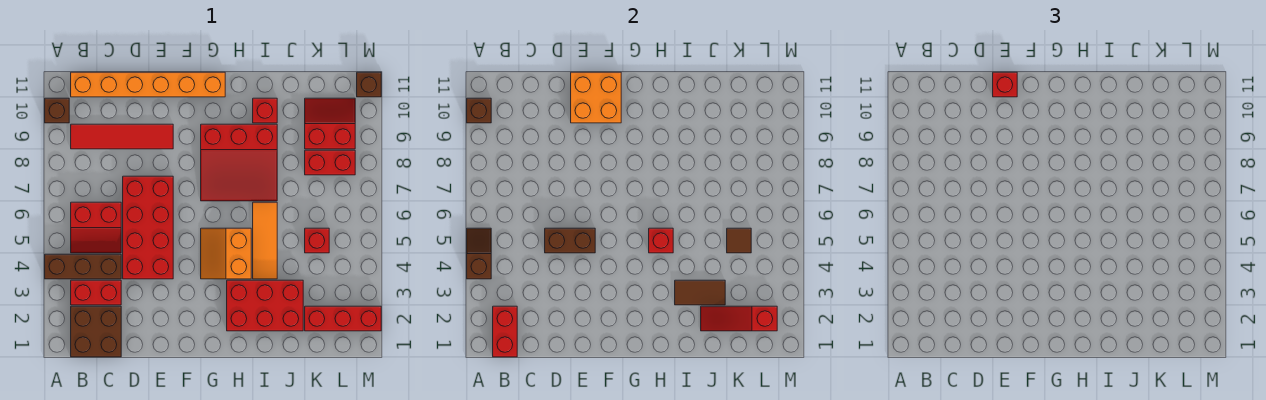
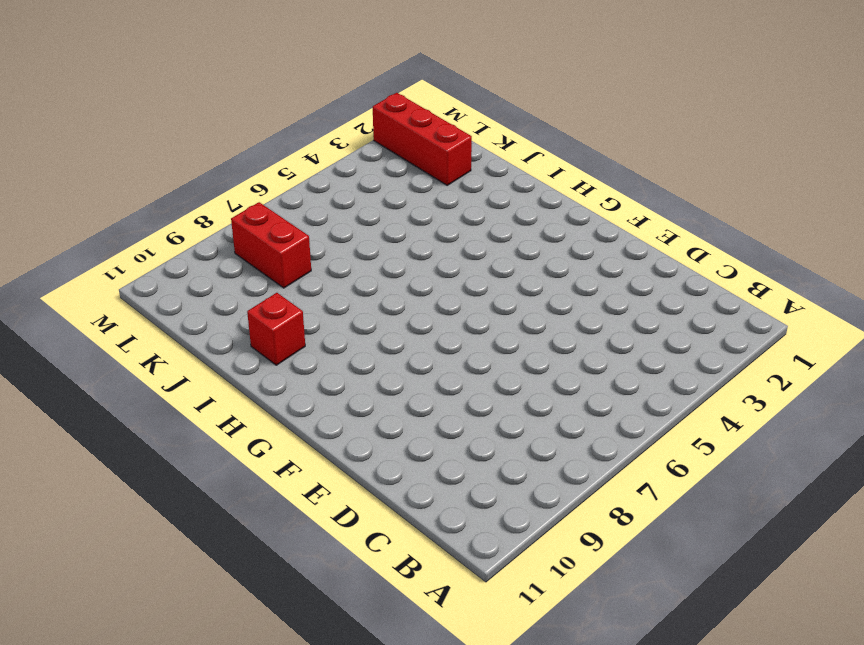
none -> brown brick A4:C4 level 1
none -> brown brick A10 level 1
none -> brown brick B1:C2 level 1

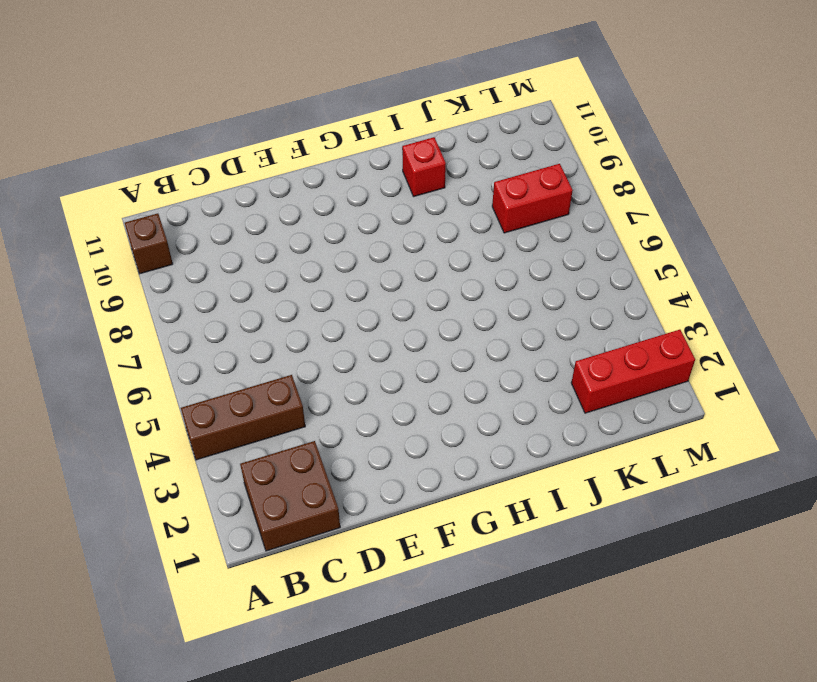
none -> red brick B3:C3 level 1
none -> red slope B5:C6 level 1 top 6
none -> red tile B9:E9 level 1

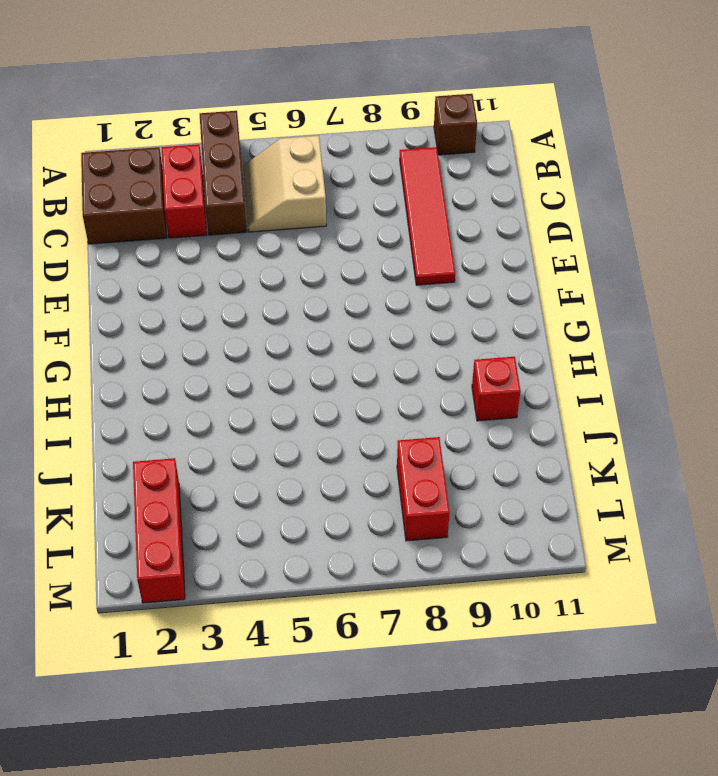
tan slope B5:C6 level 1 top 6 -> red slope B5:C6 level 1 top 6
none -> orange brick B11:G11 level 1
none -> red brick D4:E7 level 1
none -> orange slope G4:H5 level 1 top H

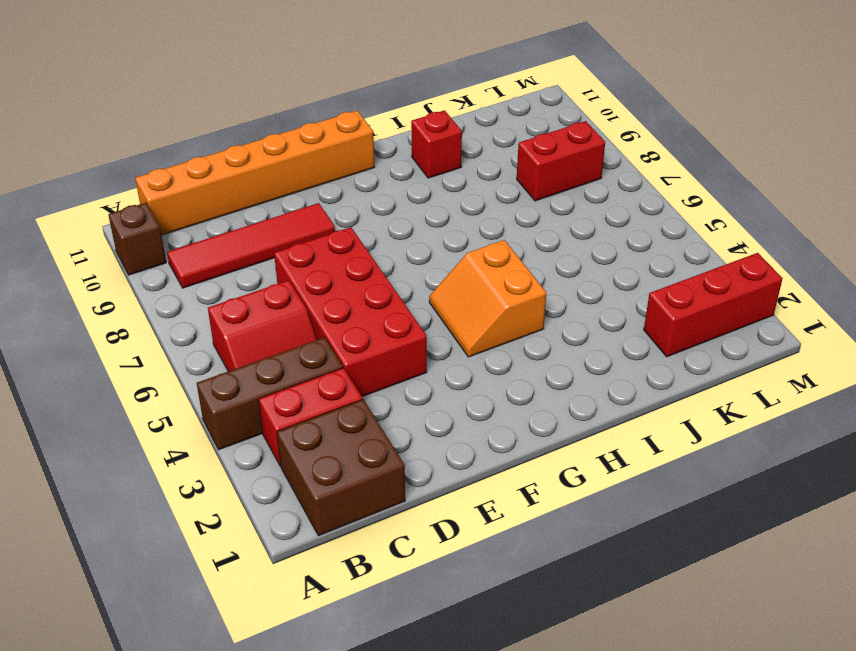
none -> red slope G7:I9 level 1 top 9
none -> red brick H2:J3 level 1
none -> orange tile I4:I6 level 1

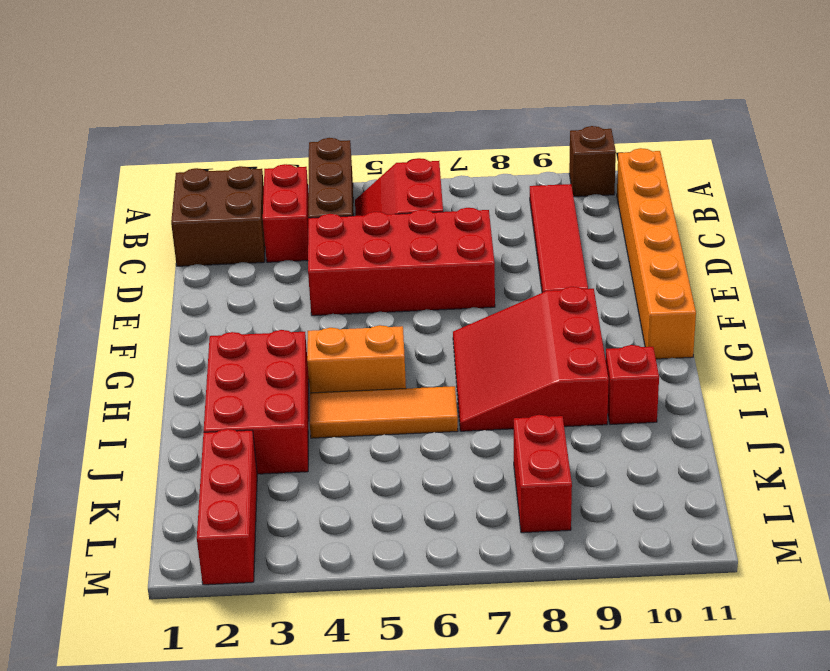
none -> red brick K5 level 1
none -> red slope K9:L10 level 1 top 9
none -> brown brick M11 level 1

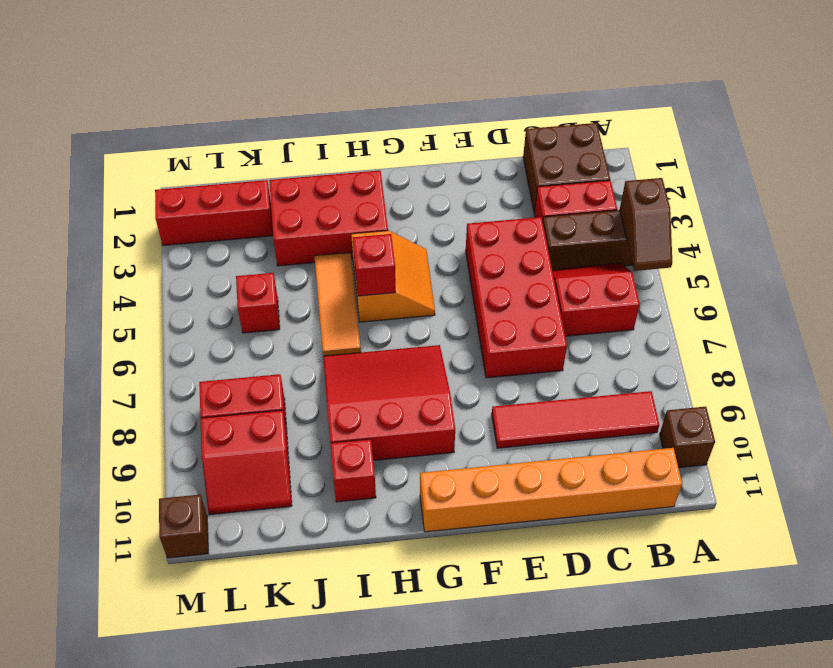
none -> brown brick A10 level 2
none -> red brick B1:B2 level 2
none -> brown brick D5:E5 level 2

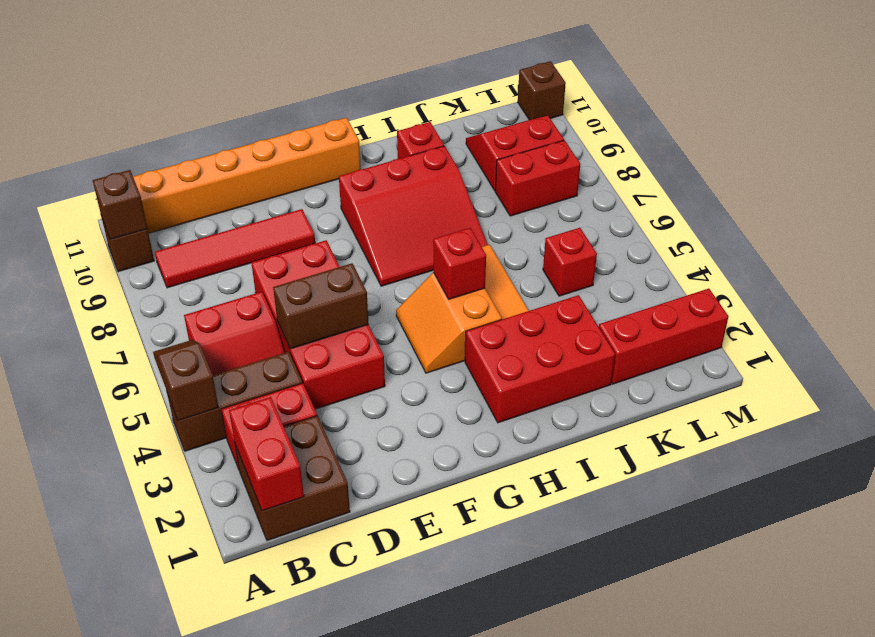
none -> orange brick E10:F11 level 2
none -> brown tile I3:J3 level 2
none -> red slope J2:L2 level 2 top L

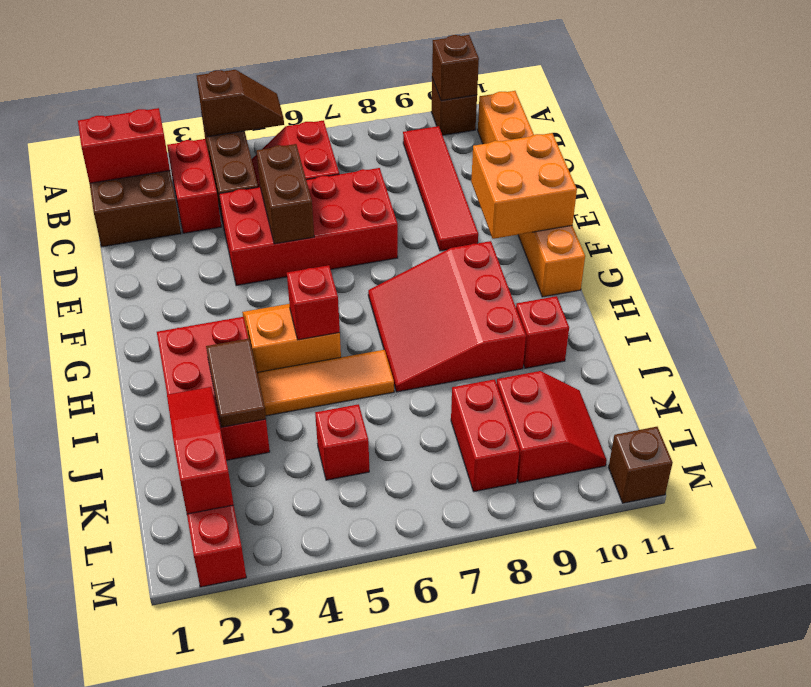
none -> brown tile K5 level 2
none -> red brick E11 level 3

